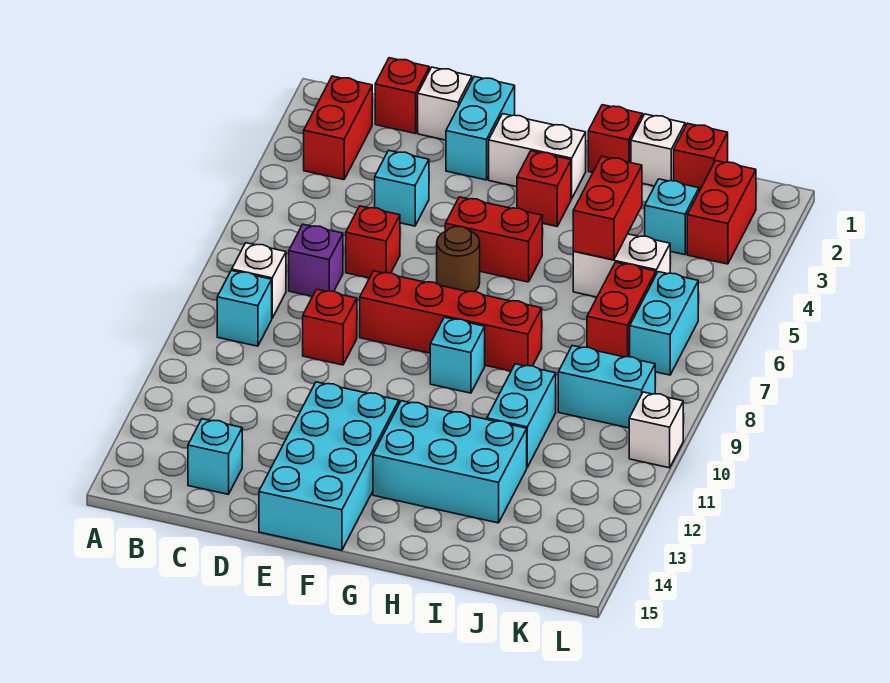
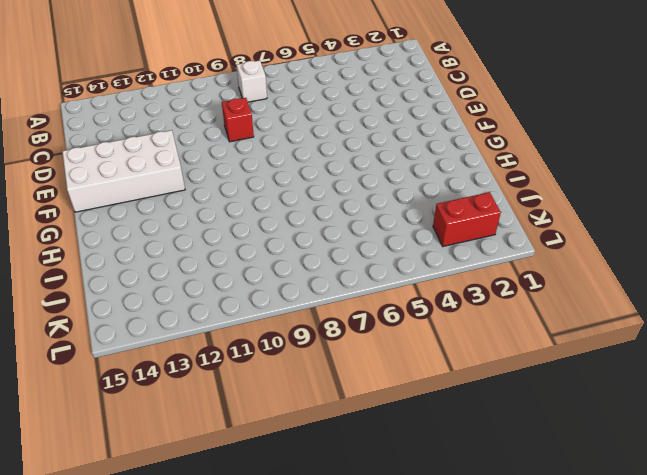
white brick E12:F15 level 1 -> cyan brick E12:F15 level 1
none -> red brick B2:B3 level 1
none -> cyan brick B9 level 1
none -> red brick C1 level 1
none -> purple brick C7 level 1

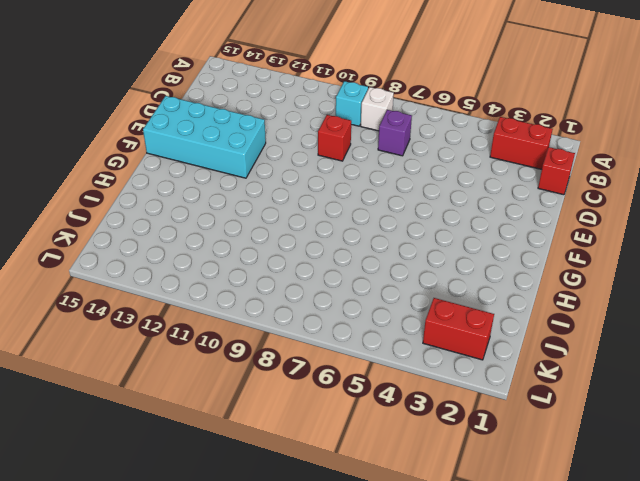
none -> cyan brick C14 level 1
none -> white brick D1 level 1
none -> cyan brick D4 level 1
none -> red brick D6 level 1

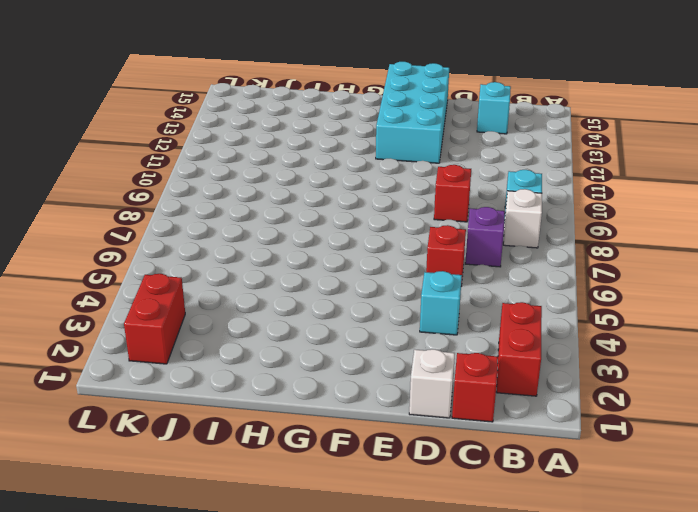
none -> cyan brick E1:E2 level 1
none -> red brick E8:H8 level 1
none -> white brick F2:G2 level 1
none -> red brick F5:G5 level 1

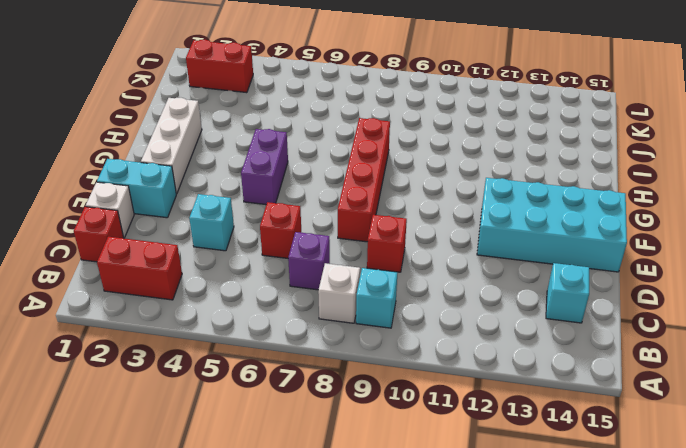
white brick F2:H2 level 1 -> white brick F2:G2 level 1
purple brick F5:G5 level 1 -> red brick F5:G5 level 1
none -> brown round brick F6 level 1
none -> red brick G3 level 1
none -> cyan brick G9 level 1
none -> cyan brick G12:I13 level 1

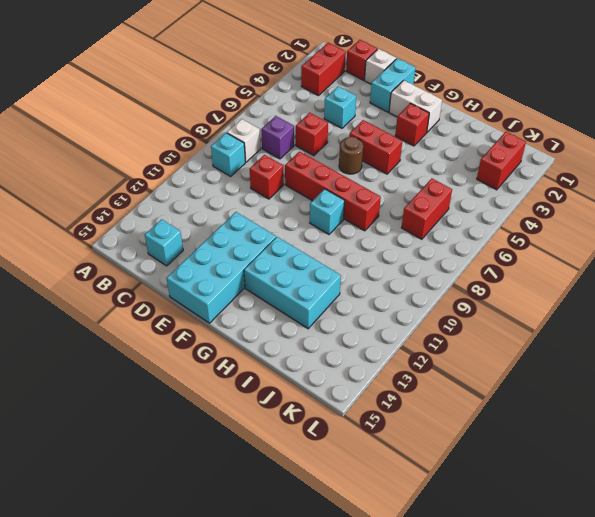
none -> red brick H1 level 1
none -> white brick I1 level 1
none -> white brick I5:J5 level 1
none -> cyan brick I10:I11 level 1

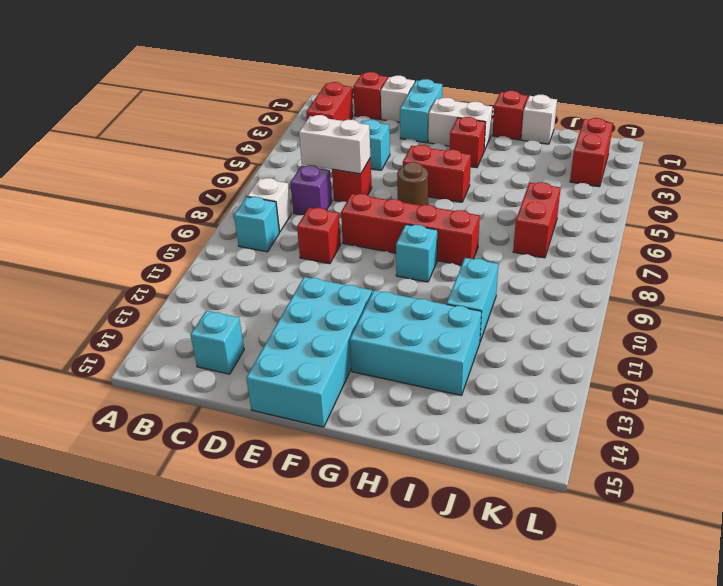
white brick C6:D6 level 2 -> white brick I5:J5 level 1
none -> red brick J1 level 1
none -> cyan brick J3 level 1
none -> cyan brick J9:K9 level 1
none -> cyan brick K6:K7 level 1

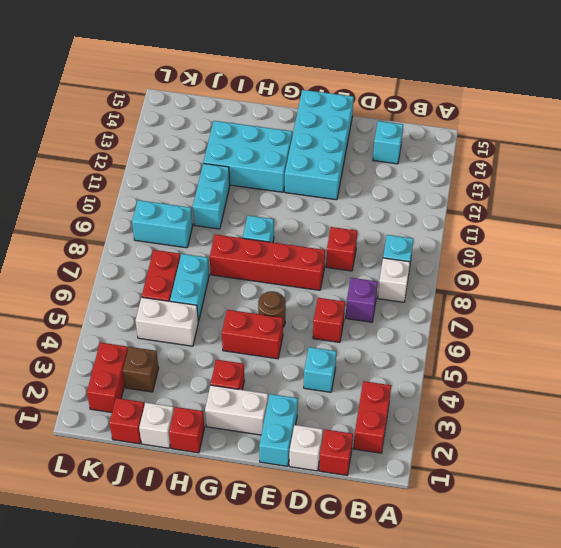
cyan brick I6:I7 level 1 -> cyan brick K6:K7 level 1
brown brick J3 level 1 -> cyan brick J3 level 1
none -> white brick L10 level 1
none -> red brick I4:I5 level 2

